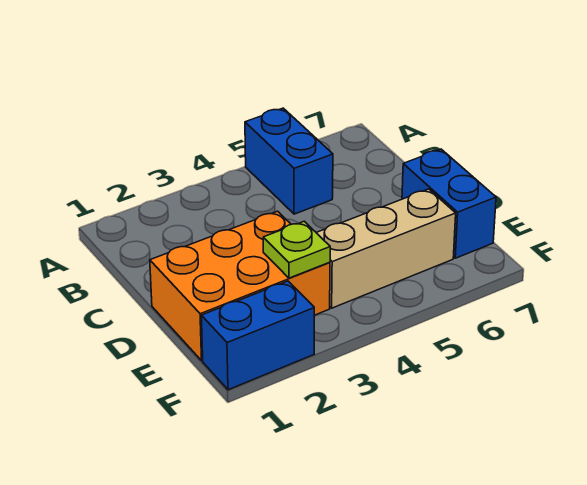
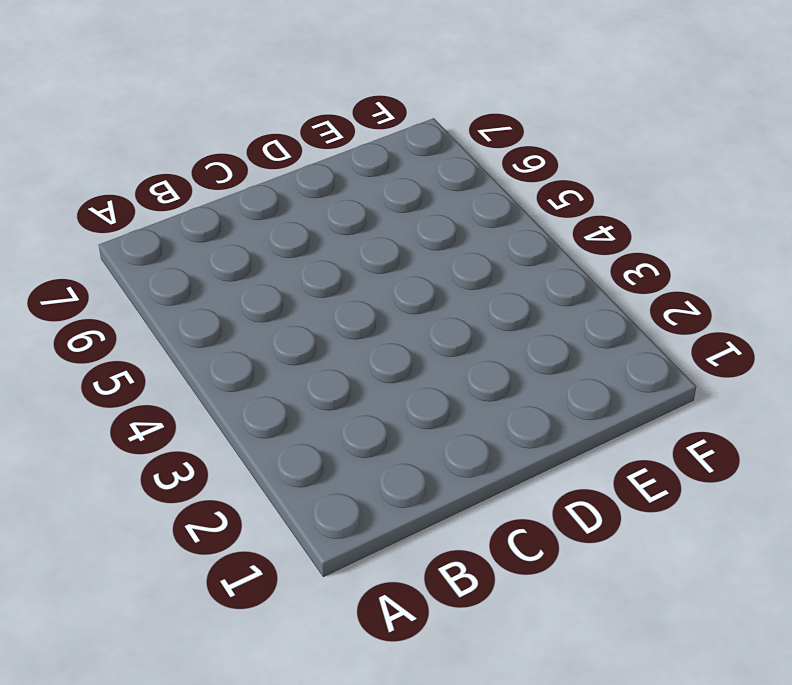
none -> blue brick A5:B5 level 1
none -> orange brick D1:E3 level 1

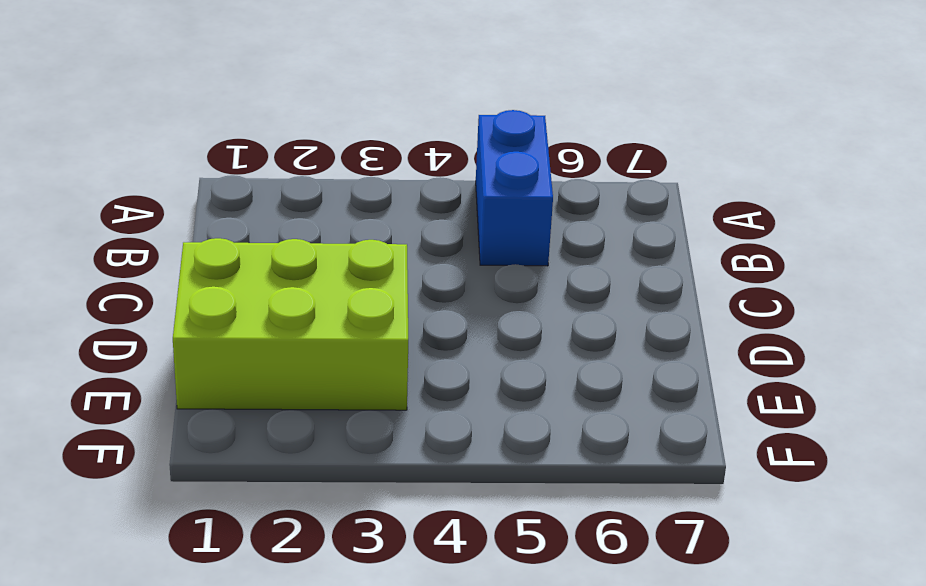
lime brick D1:E3 level 1 -> orange brick D1:E3 level 1
none -> blue brick D7:E7 level 1
none -> tan brick E4:E6 level 1

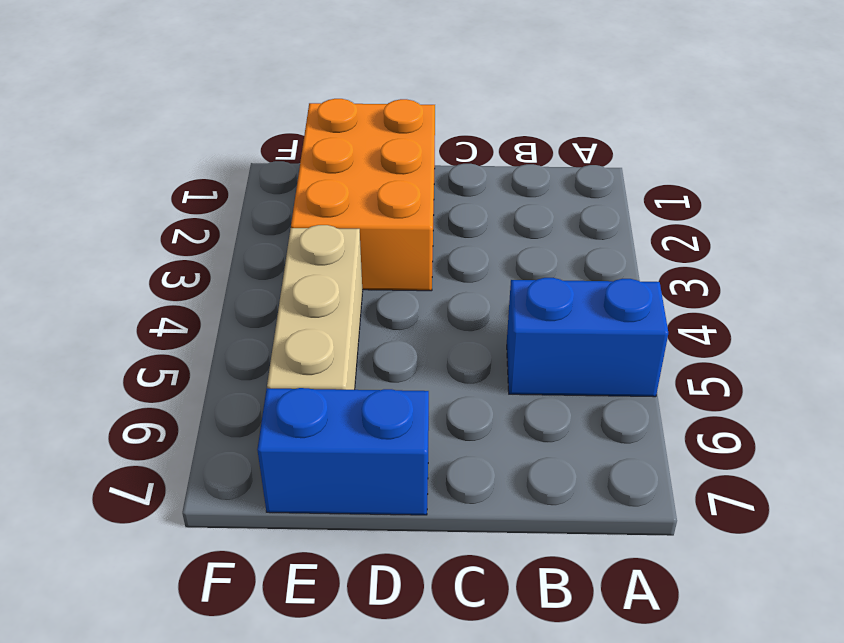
none -> blue brick F1:F2 level 1
none -> lime plate E3 level 2

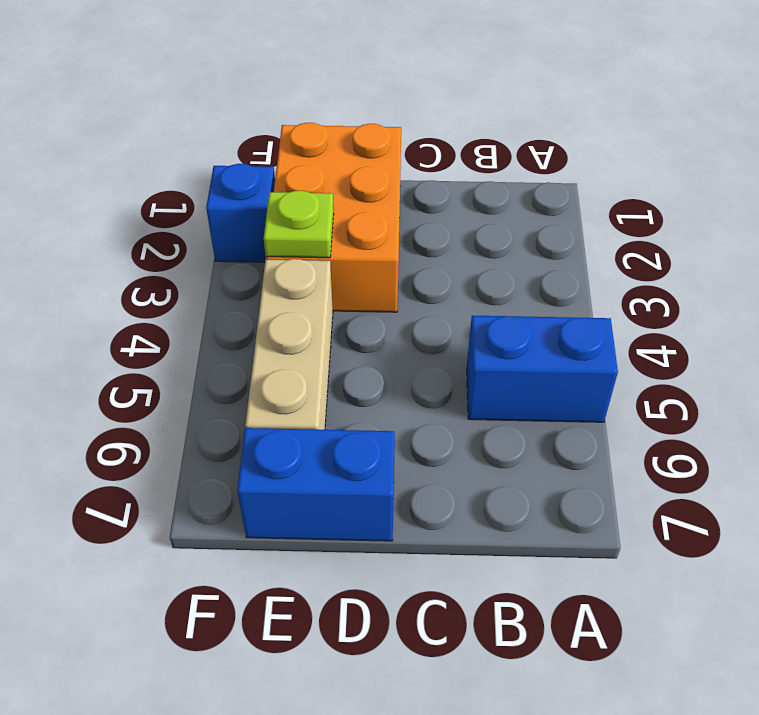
blue brick F2 level 1 -> blue brick F1:F2 level 1

